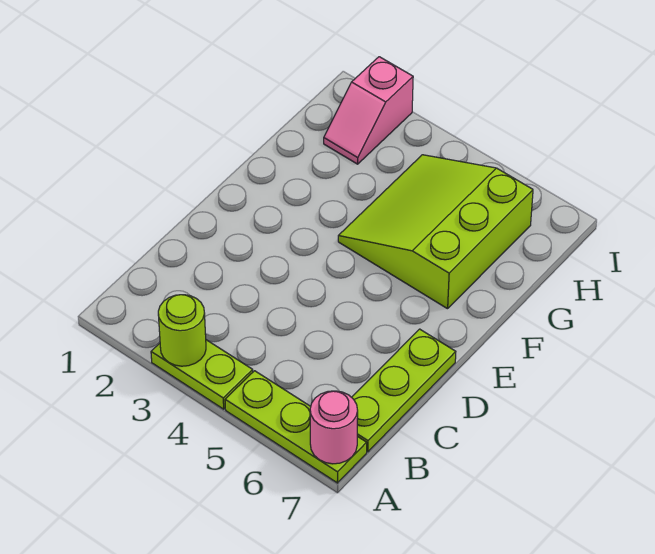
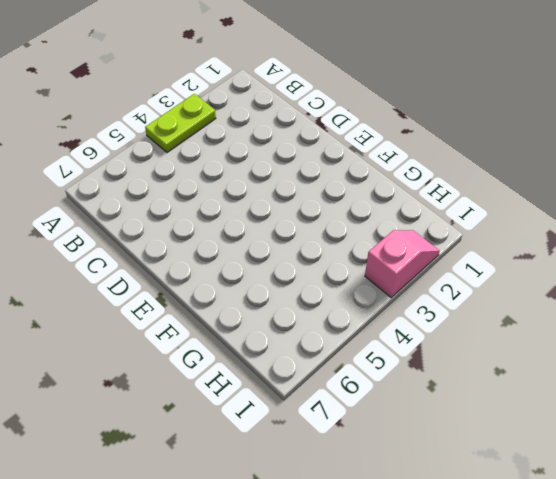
pink slope I2:I3 level 1 top 3 -> pink slope H2:I2 level 1 top I
none -> lime plate A5:A7 level 1
none -> lime plate B7:D7 level 1

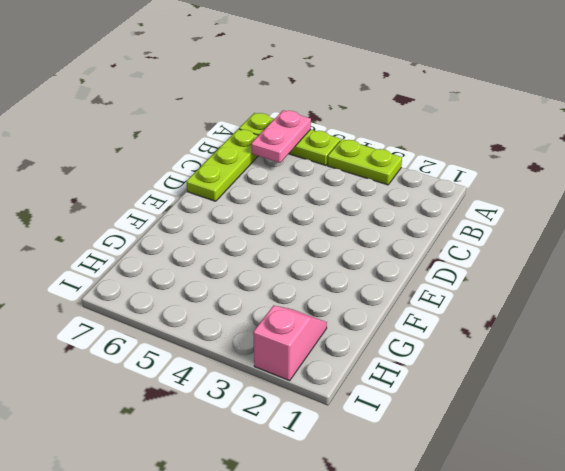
pink plate A6:B6 level 2 -> none
none -> lime slope F4:H6 level 1 top 6
none -> lime round brick A3 level 2

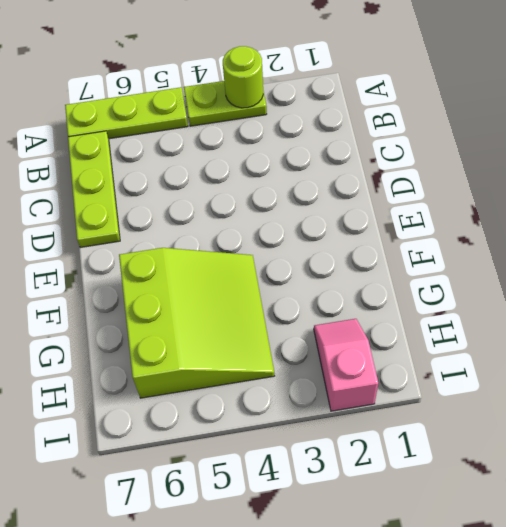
none -> pink round brick A7 level 2

